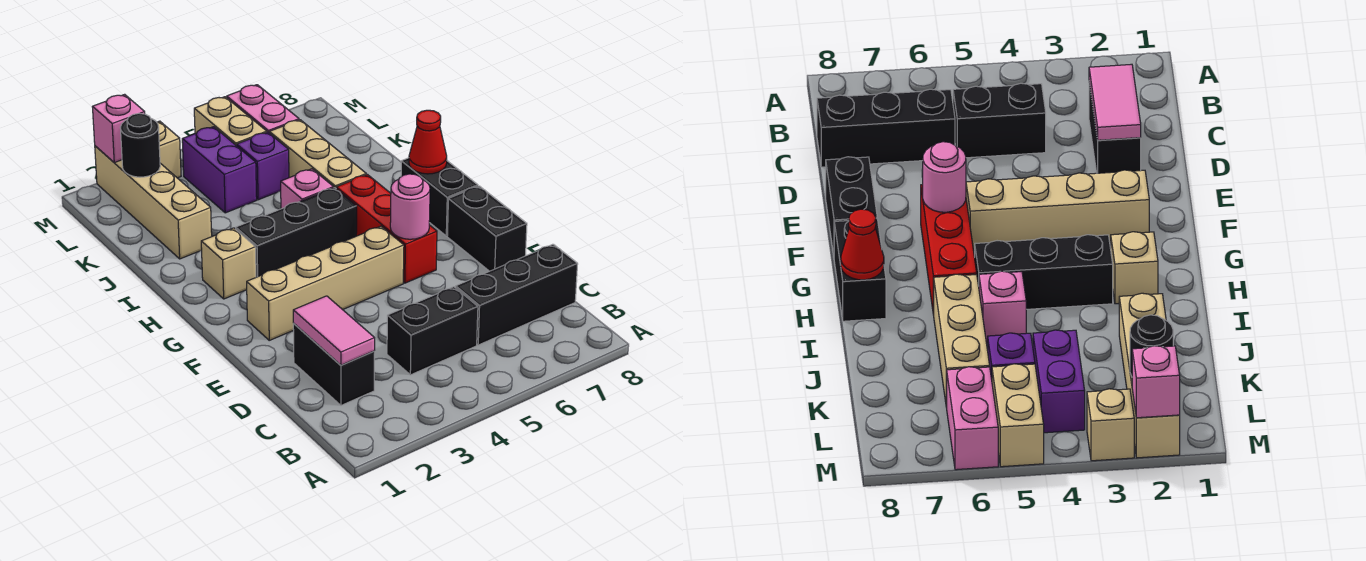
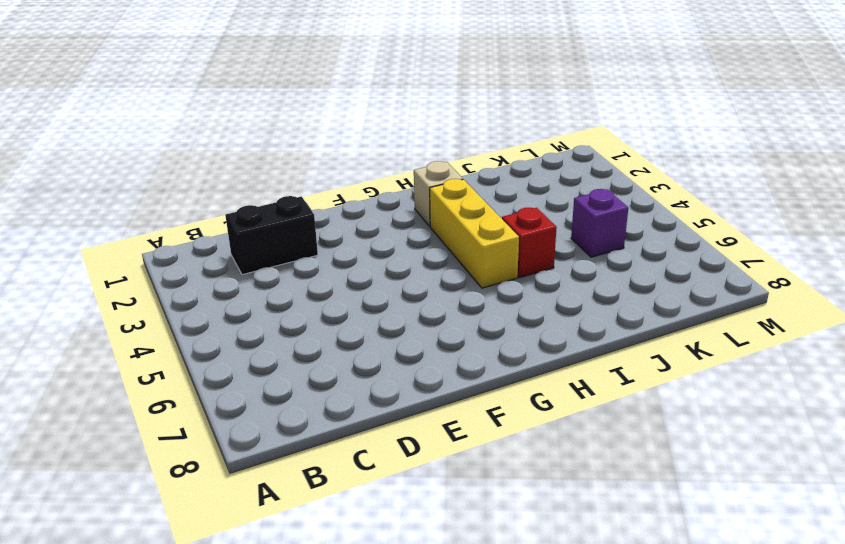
yellow brick H3:H5 level 1 -> black brick H3:H5 level 1
red brick I5 level 1 -> pink brick I5 level 1
none -> black brick C4:C5 level 1
none -> black brick C6:C8 level 1
none -> black brick E8:F8 level 1

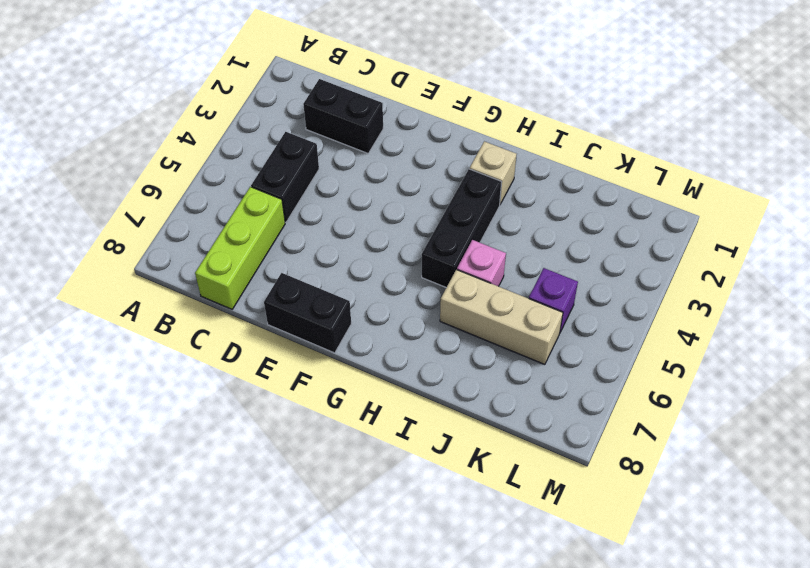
lime brick C6:C8 level 1 -> black brick C6:C8 level 1
none -> tan brick F2:F5 level 1
none -> red brick F6:H6 level 1
none -> black brick G8:H8 level 1

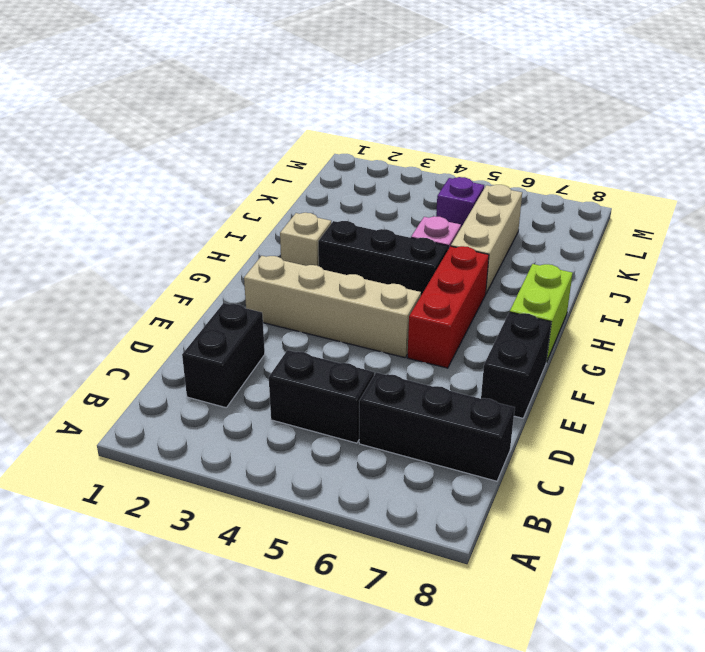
lime brick G8:H8 level 1 -> black brick G8:H8 level 1
none -> tan brick J2:M2 level 1
none -> purple brick K4:L4 level 1
none -> tan brick L5:M5 level 1

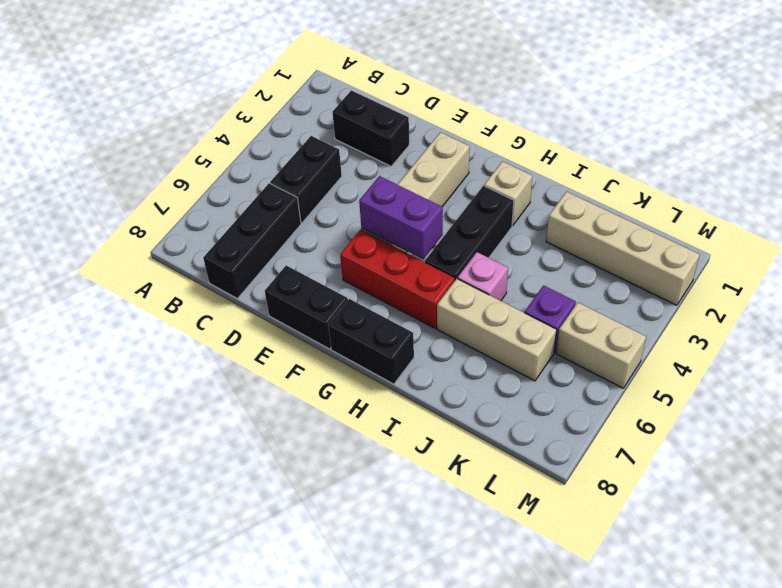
purple brick F5:G5 level 2 -> purple brick K4:L4 level 1
none -> pink brick L6:M6 level 1
none -> tan brick M3 level 1
none -> pink tile C2:D2 level 2

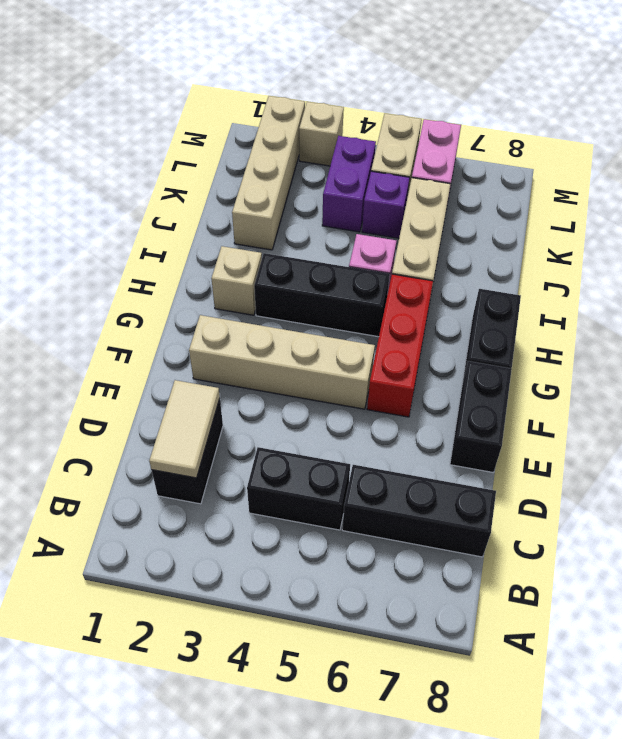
tan tile C2:D2 level 2 -> pink tile C2:D2 level 2
none -> pink round brick F6 level 2
none -> red cone H8 level 2
none -> black round brick L2 level 2

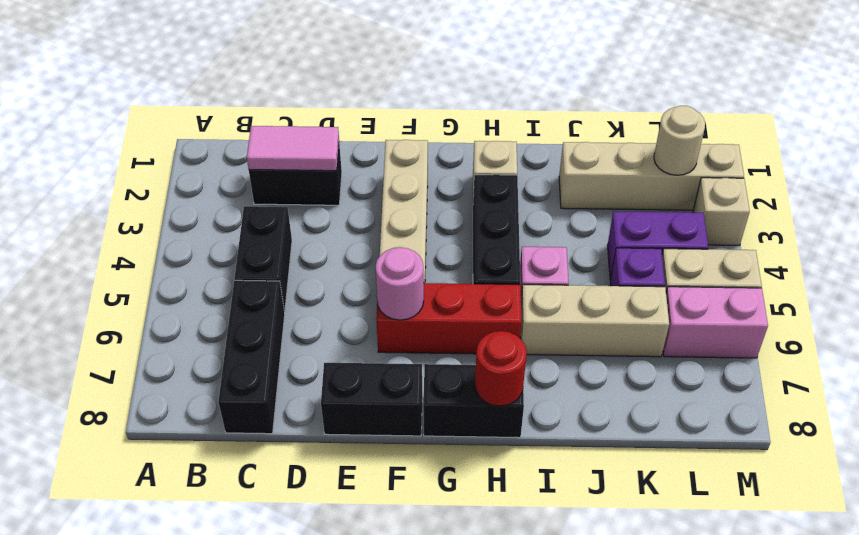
red round brick H8 level 2 -> red cone H8 level 2
tan round brick L2 level 2 -> black round brick L2 level 2
none -> pink brick M2 level 2

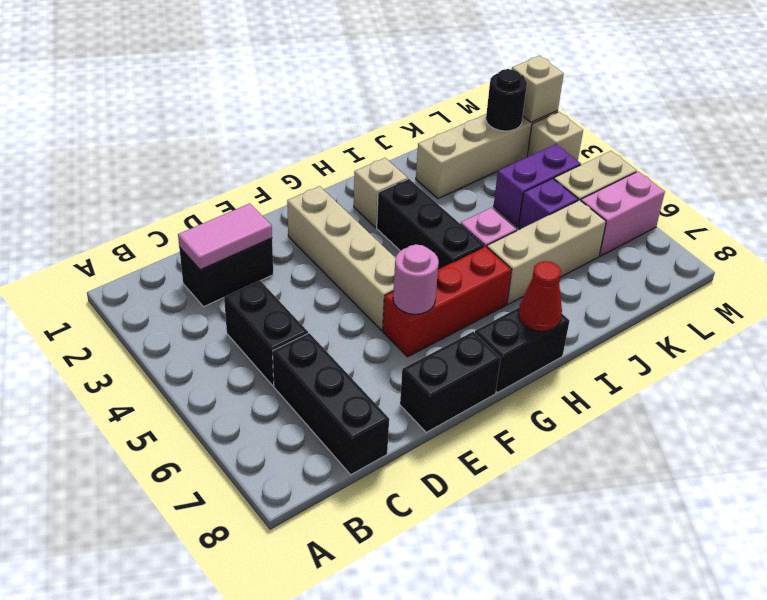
tan brick M2 level 2 -> pink brick M2 level 2

